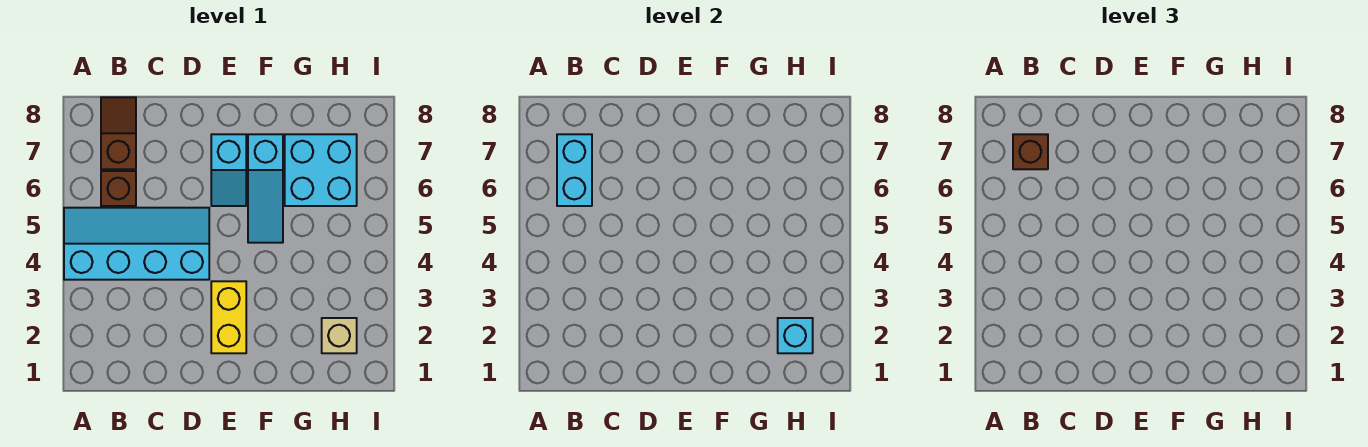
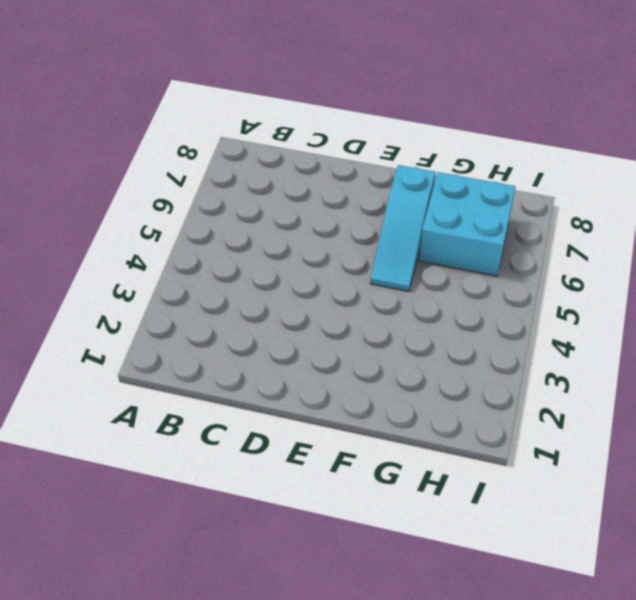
none -> cyan slope A4:D5 level 1 top 4
none -> brown brick B6 level 1

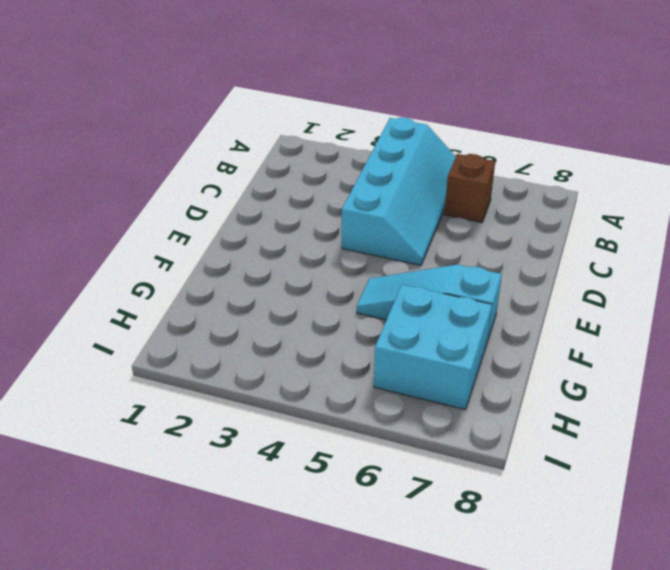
none -> brown slope B7:B8 level 1 top 7
none -> yellow brick E2:E3 level 1

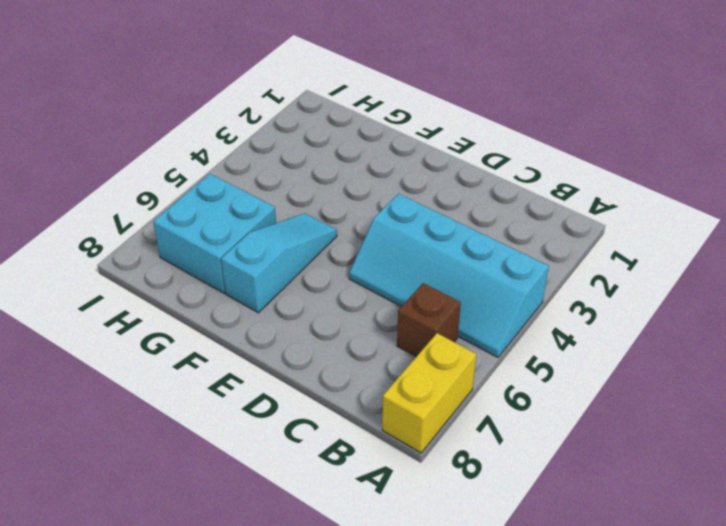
yellow brick A7:A8 level 1 -> yellow brick E2:E3 level 1
none -> brown slope B7:B8 level 1 top 7
none -> cyan slope E6:E7 level 1 top 7

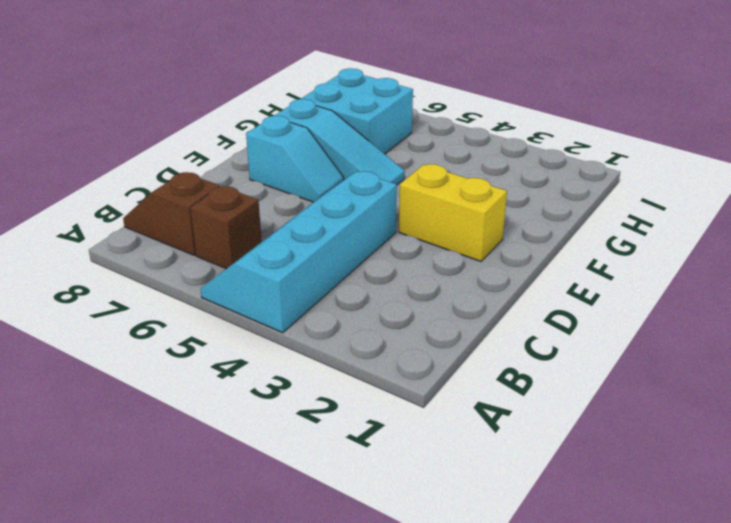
none -> tan brick H2 level 1
none -> cyan brick B6:B7 level 2

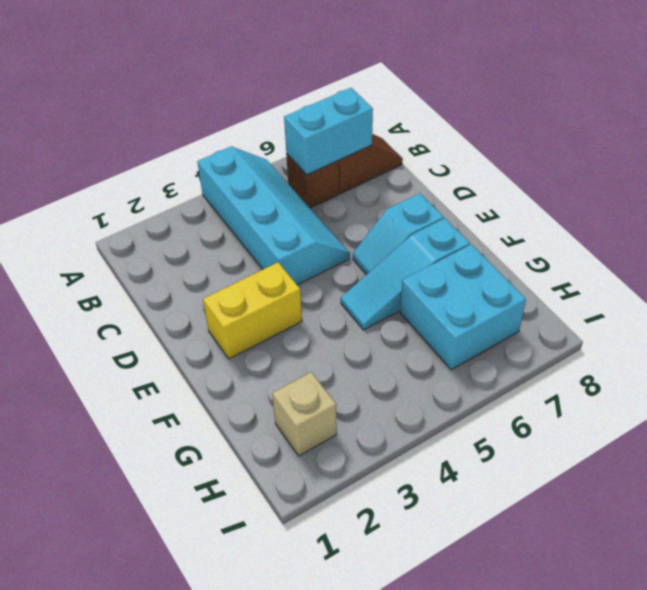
none -> cyan brick H2 level 2
none -> brown brick B7 level 3

